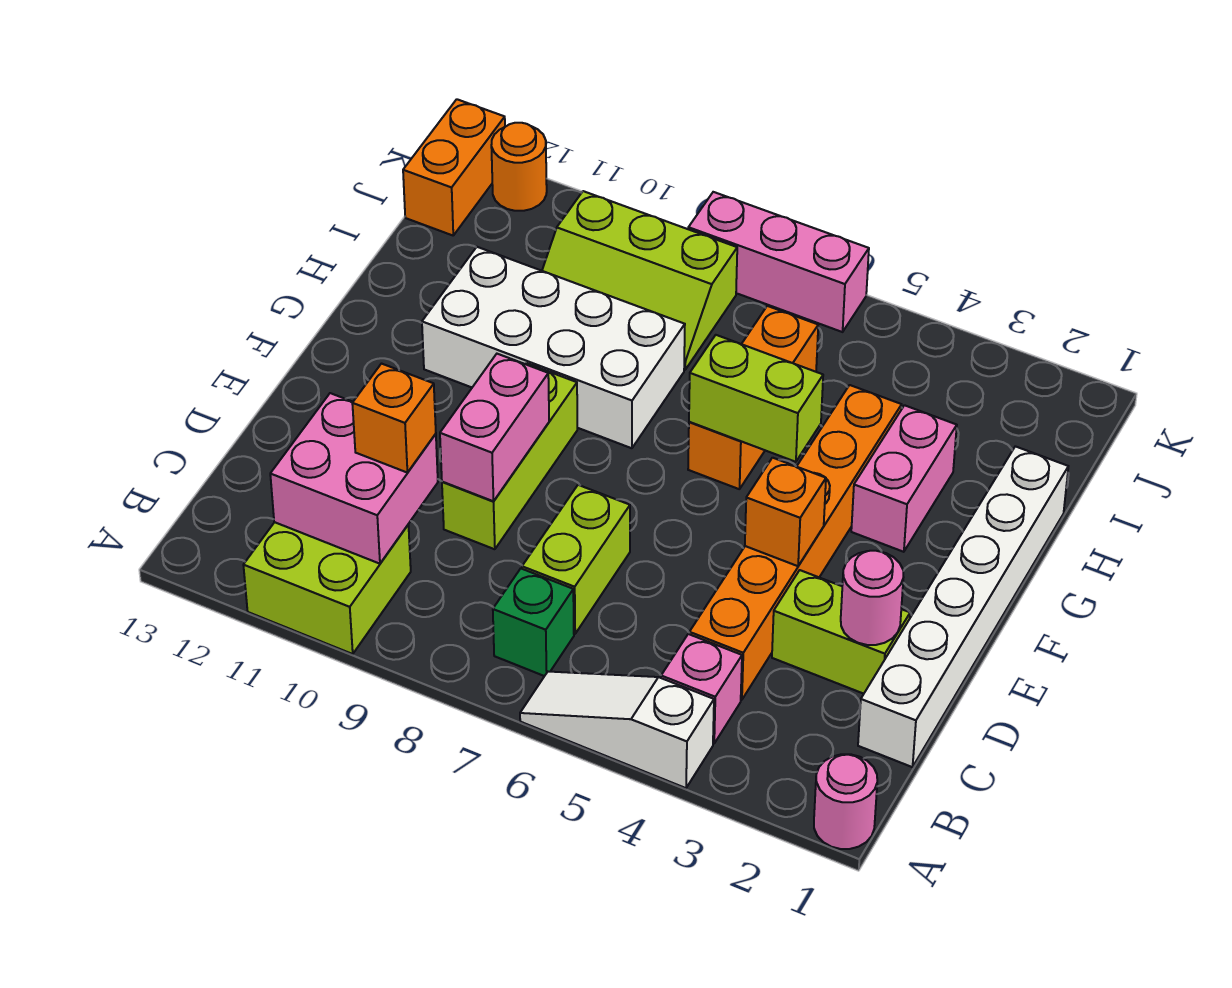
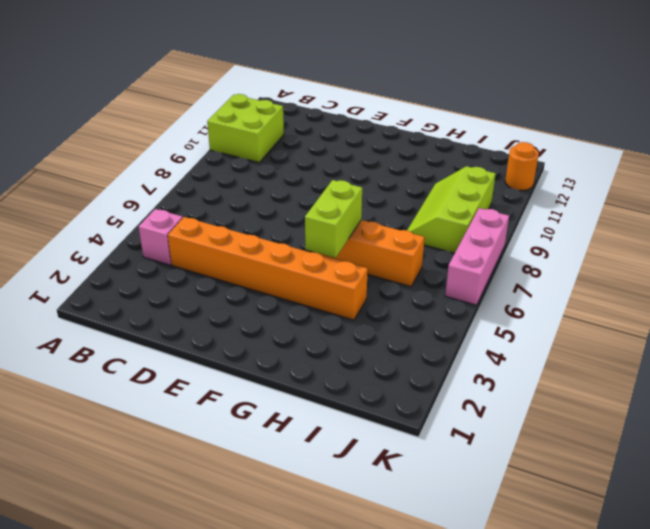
none -> pink round brick A1 level 1
none -> white slope A4:A6 level 1 top 4
none -> green brick B7 level 1

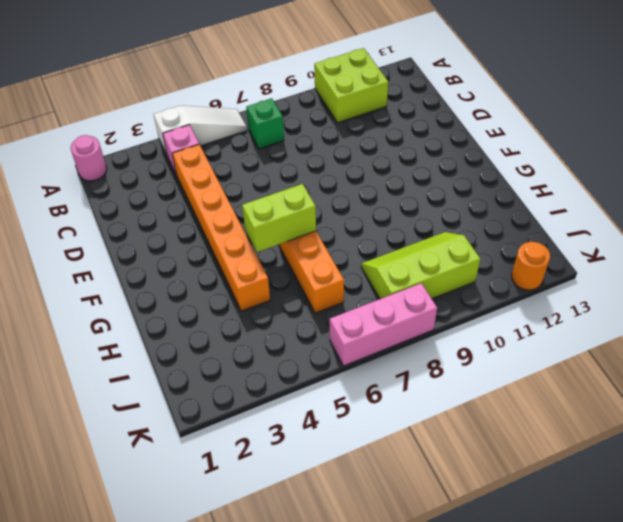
none -> white brick C1:H1 level 1
none -> lime brick C7:D7 level 1
none -> lime brick D2:D3 level 1

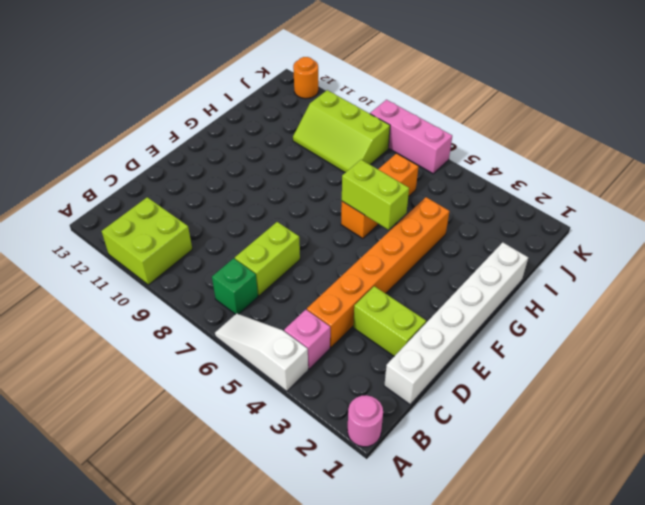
none -> lime brick D9:F9 level 1
none -> pink brick G3:H3 level 1
none -> white brick G8:H11 level 1

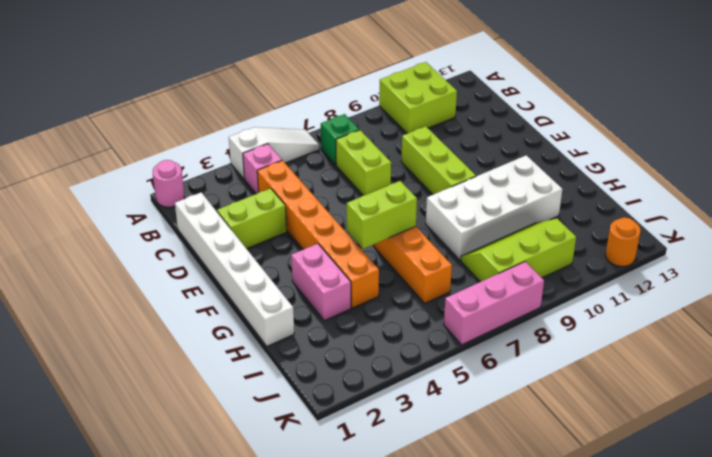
none -> orange brick J13:K13 level 1
none -> pink brick B10:C11 level 2
none -> pink round brick D2 level 2

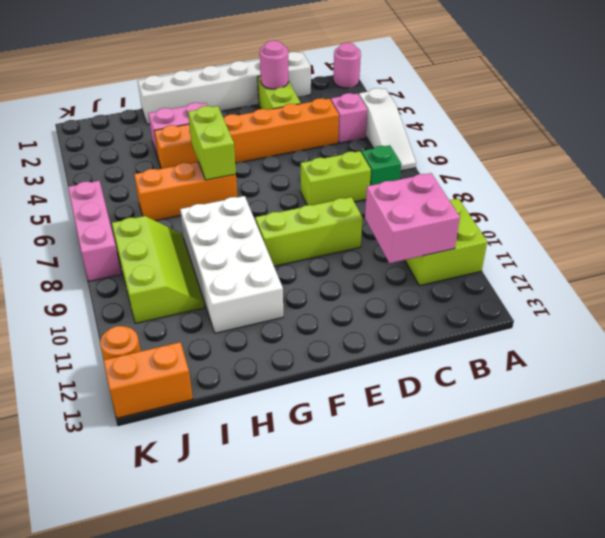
none -> pink brick D9:E9 level 2
none -> orange brick E4 level 2
none -> orange brick C10 level 3

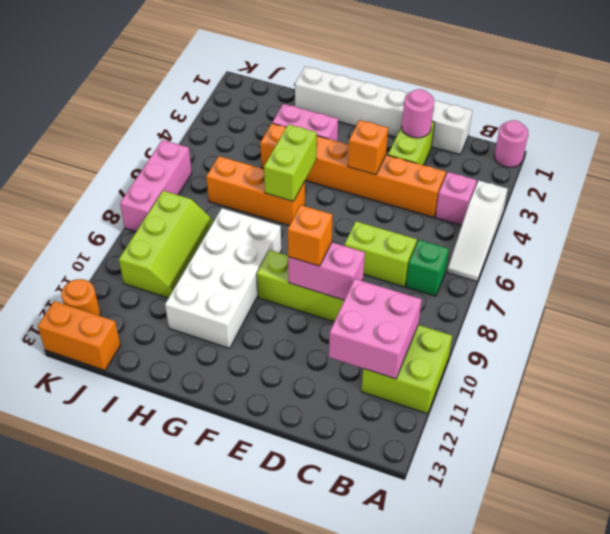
orange brick E9 level 3 -> orange brick C10 level 3

